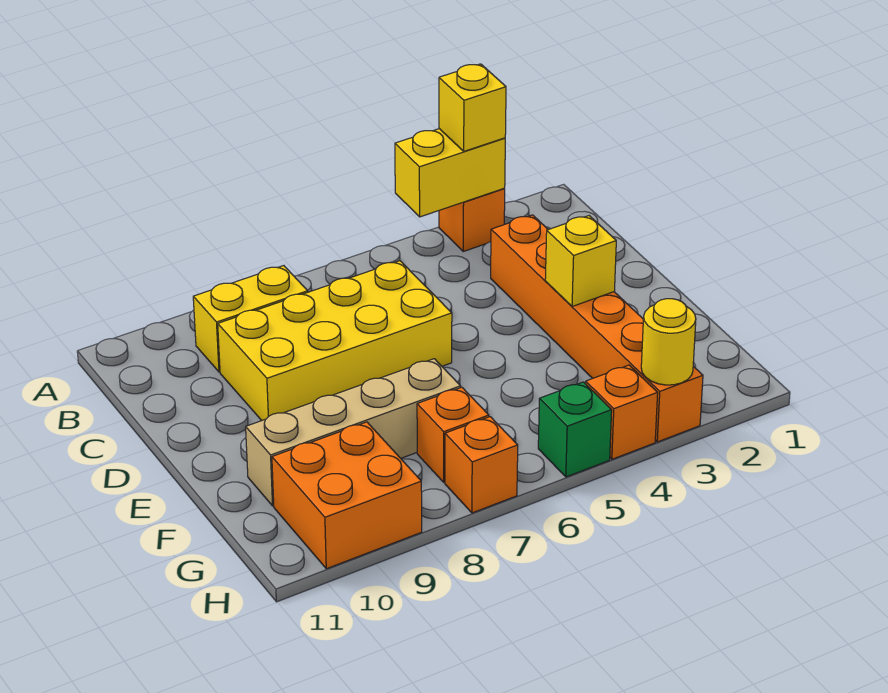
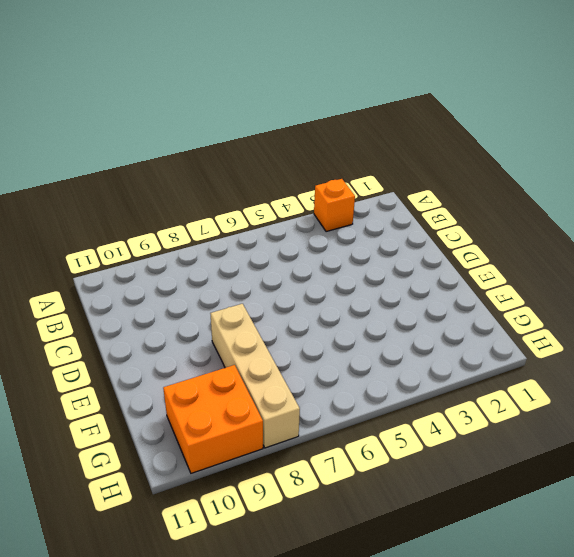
tan brick E8:H8 level 1 -> tan brick F7:F10 level 1
none -> yellow brick B8:B9 level 1
none -> orange brick C3:H3 level 1
none -> yellow brick C6:D9 level 1

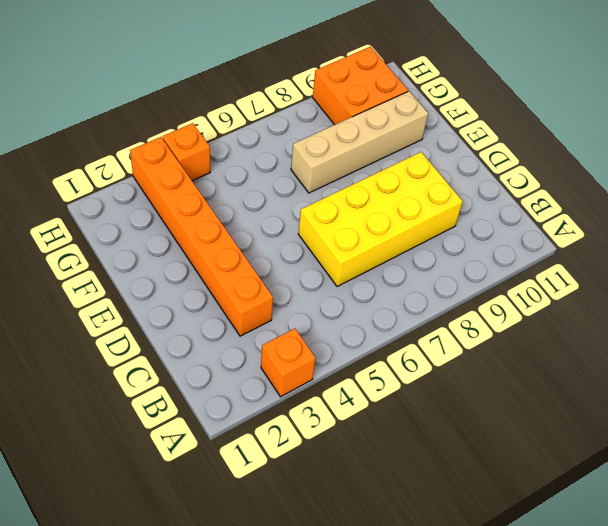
none -> yellow brick B8:B9 level 1
none -> orange brick G7 level 1
none -> green brick H5 level 1

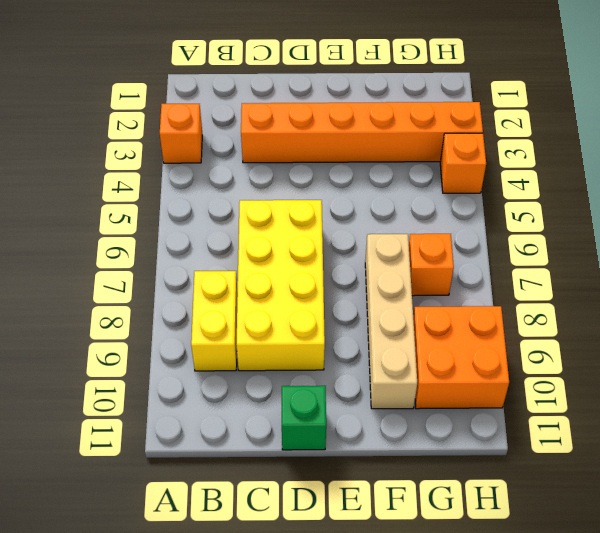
green brick D11 level 1 -> green brick H5 level 1
none -> orange brick H7 level 1
none -> yellow brick A3:A4 level 2
none -> yellow brick E3 level 2

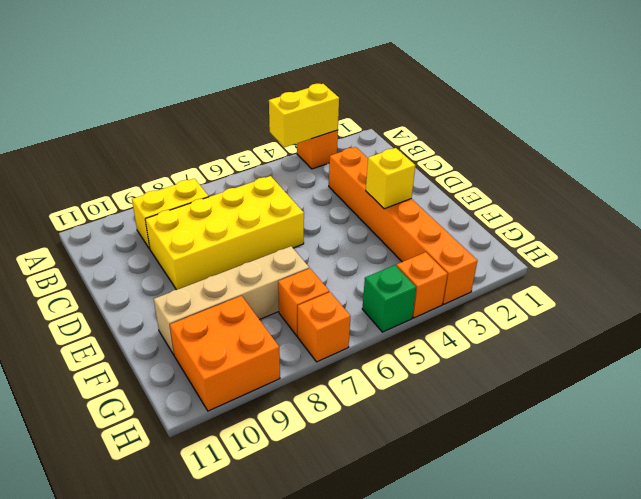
none -> yellow round brick H3 level 2
none -> yellow brick A3 level 3

